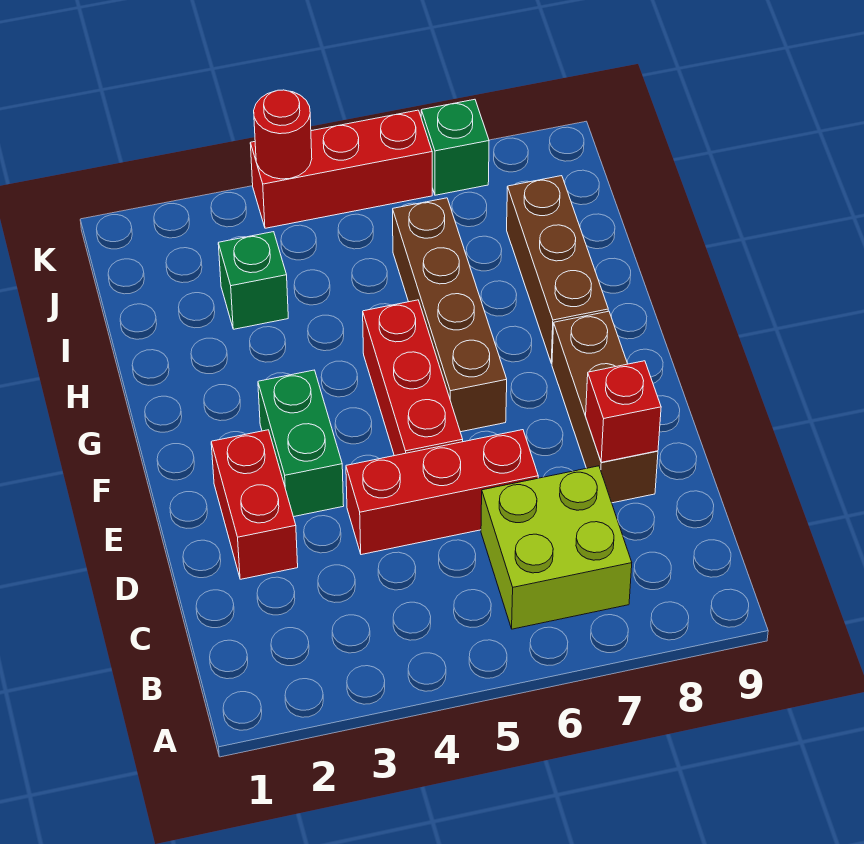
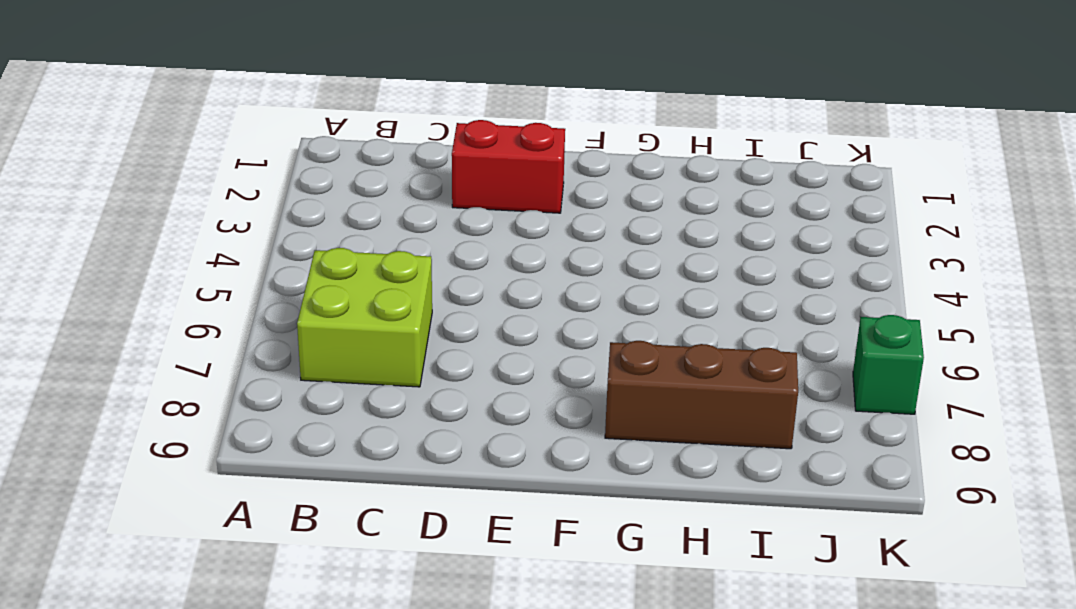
none -> red brick D4:D6 level 1
none -> brown brick D8:F8 level 1
none -> green brick E3:F3 level 1

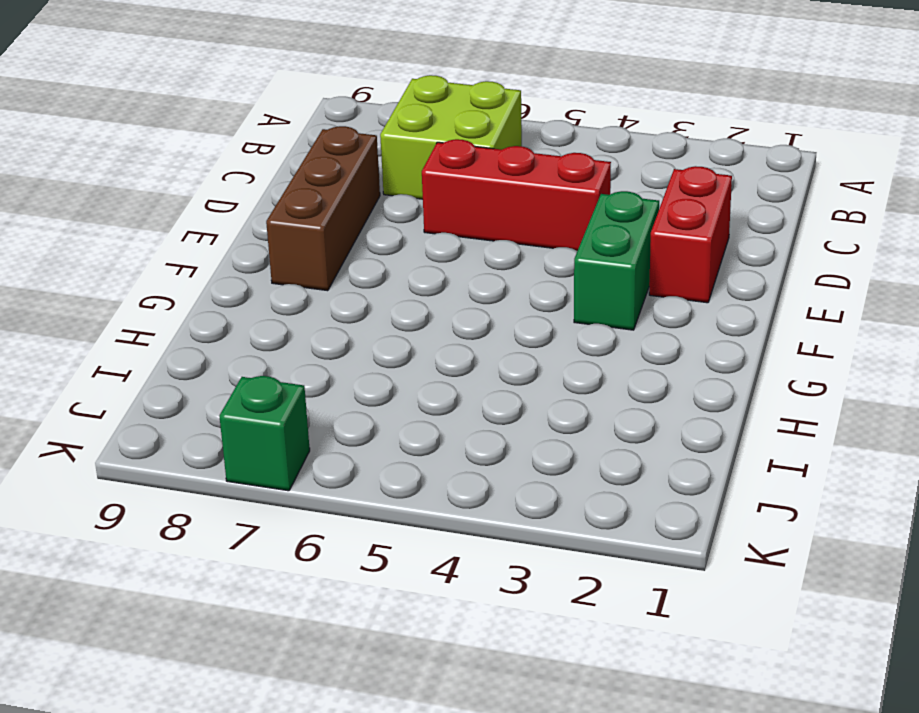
none -> red brick E5:G5 level 1
none -> brown brick F6:I6 level 1
none -> brown brick G8:I8 level 1

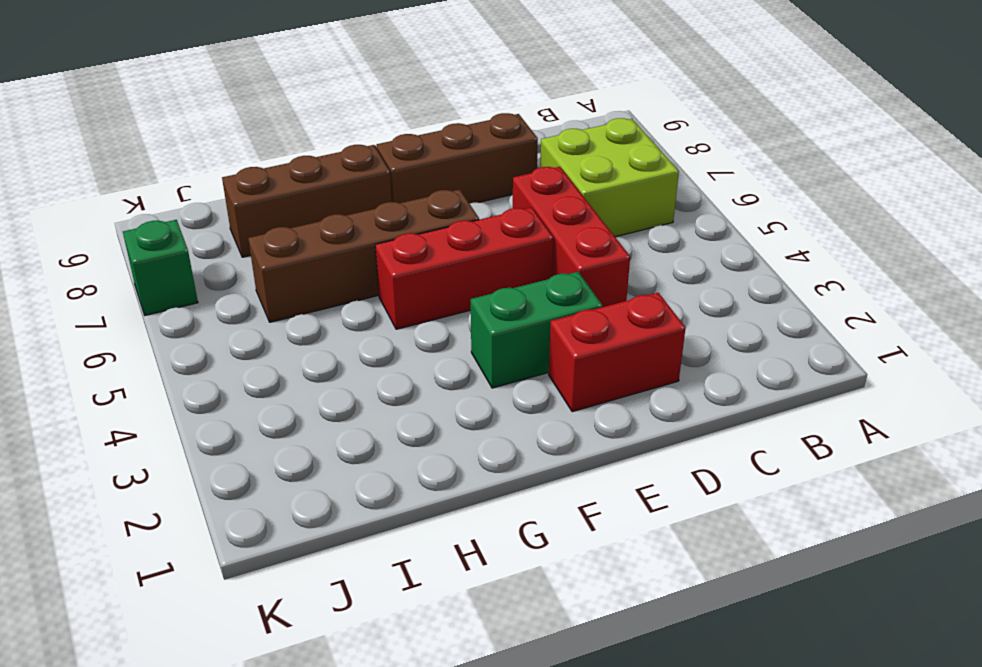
none -> green brick I3 level 1
none -> red brick K4:K6 level 1
none -> red brick D8 level 2

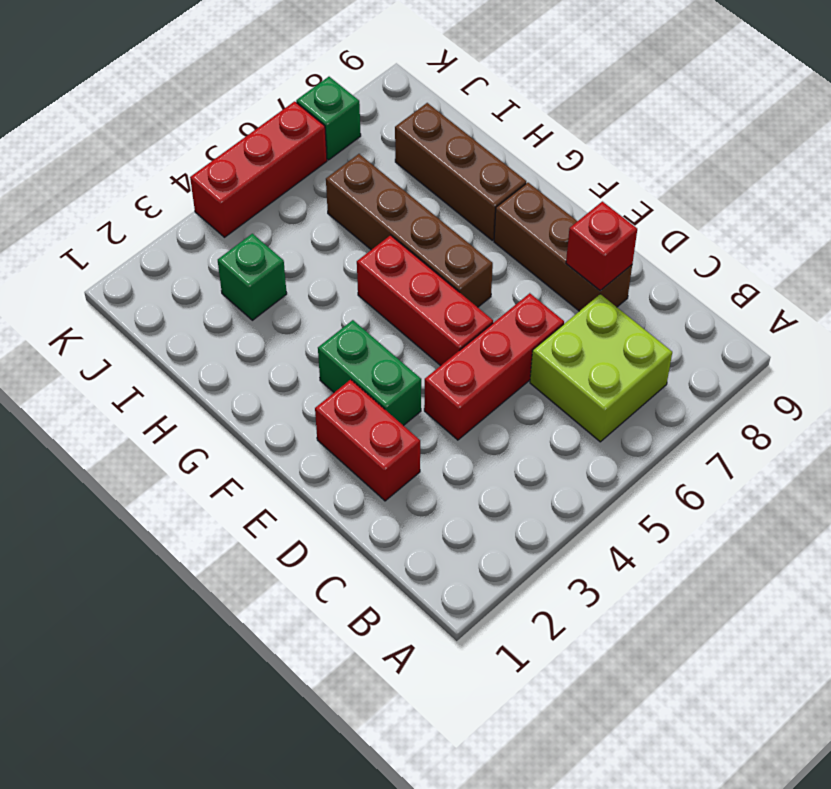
none -> red round brick K4 level 2

